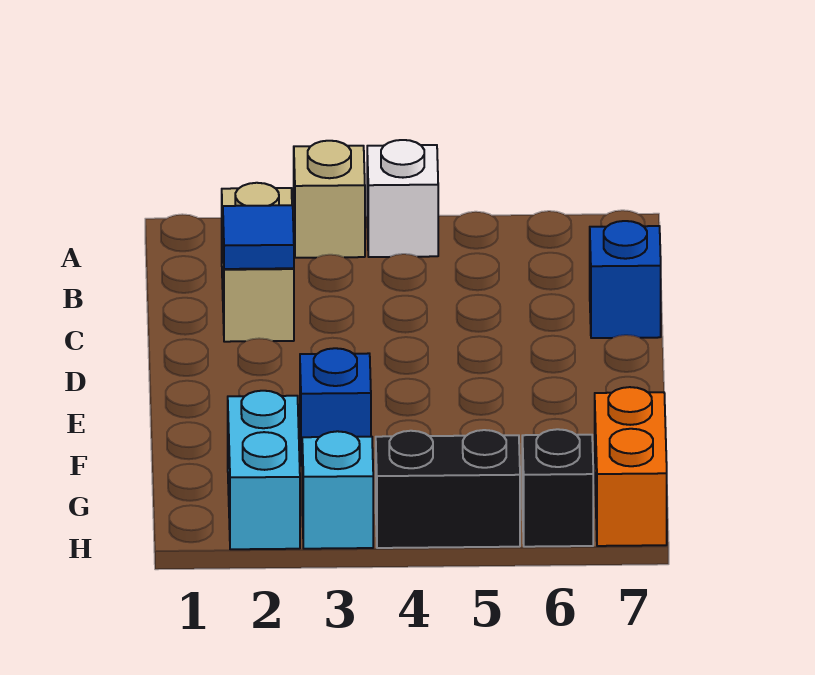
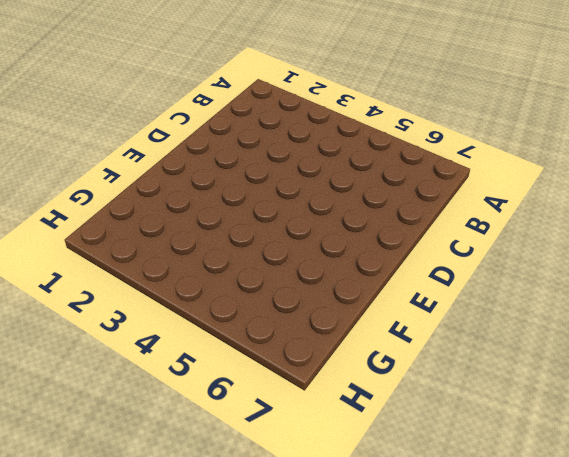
none -> tan brick A3 level 1
none -> white brick A4 level 1

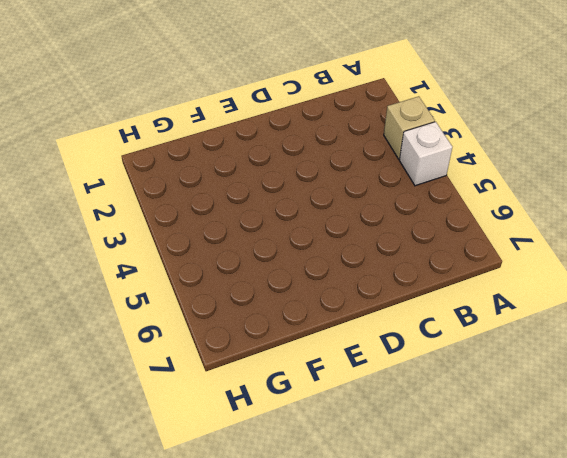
none -> tan brick B2:C2 level 1
none -> blue brick C7 level 1

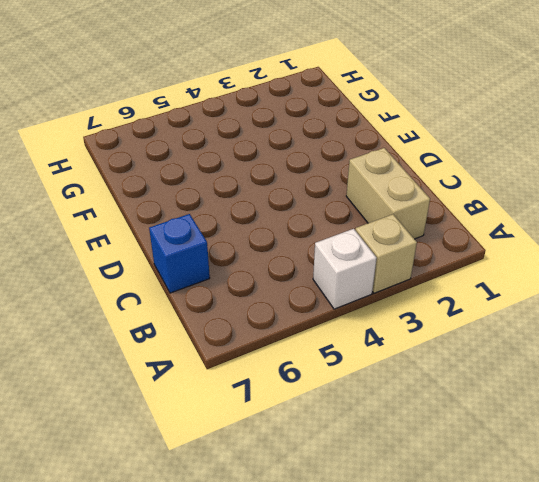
none -> blue brick F3 level 1
none -> cyan brick G2:H2 level 1

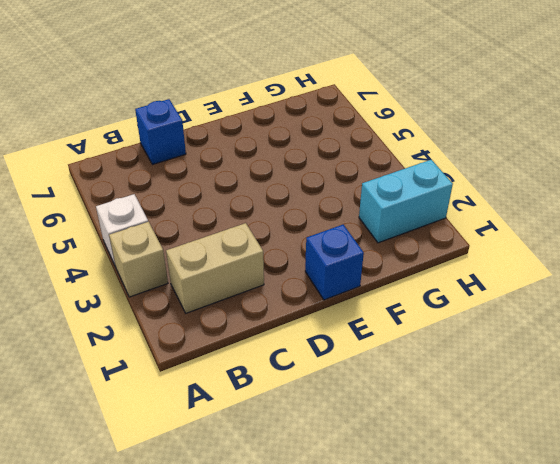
blue brick E1 level 1 -> blue brick F3 level 1
none -> orange brick G7:H7 level 1
none -> cyan brick H3 level 1

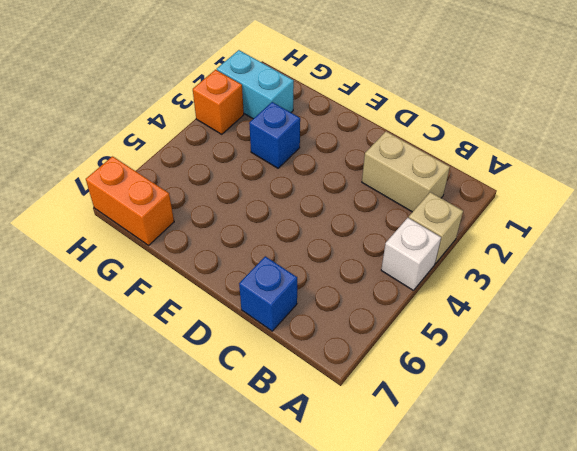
orange brick H3 level 1 -> cyan brick H3 level 1
none -> black brick H4:H5 level 1
none -> black brick H6 level 1

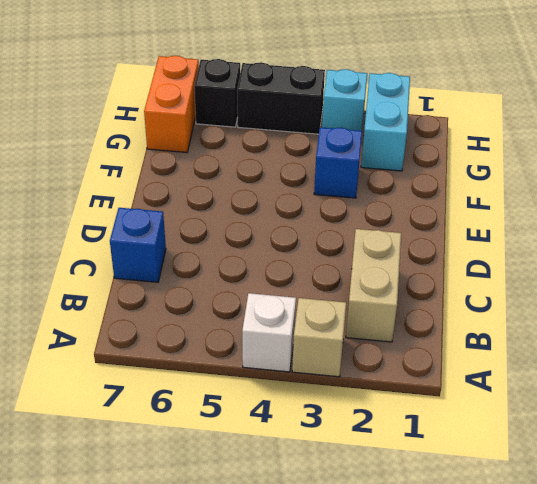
none -> blue tile C2 level 2

